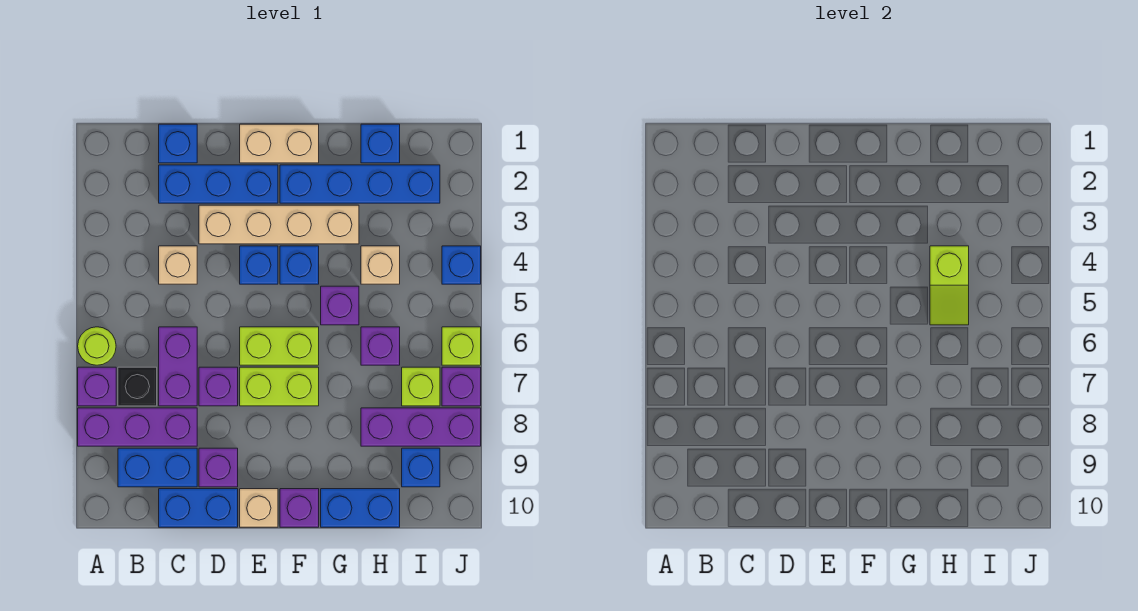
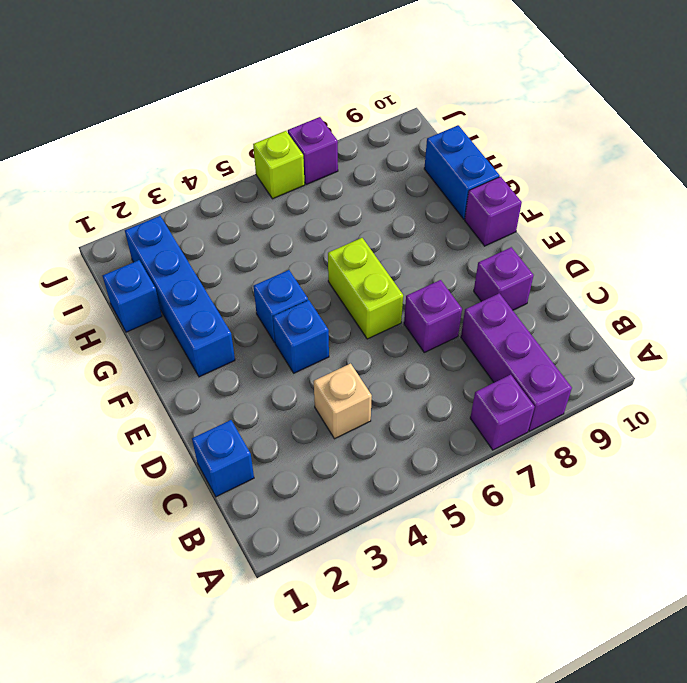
none -> lime round brick A6 level 1
none -> black brick B7 level 1
none -> blue brick B9:C9 level 1
none -> blue brick C2:E2 level 1

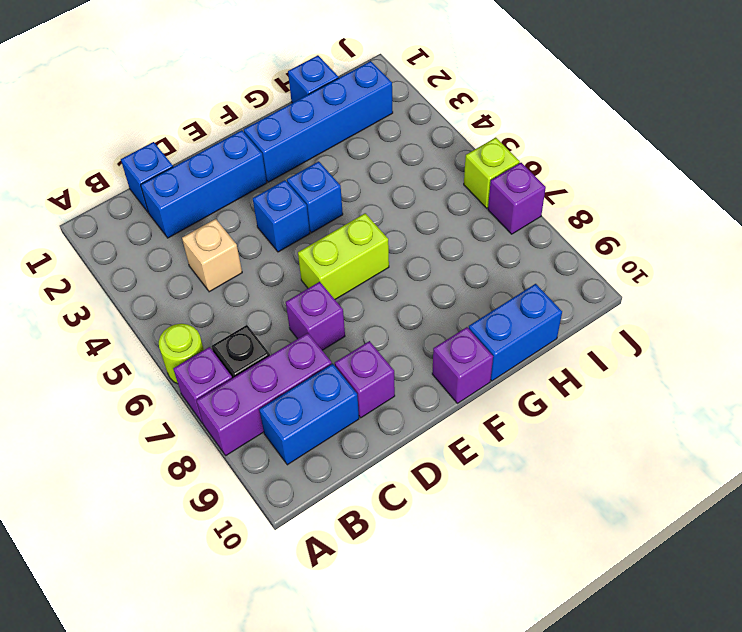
none -> purple brick C6:C7 level 1
none -> blue brick C10:D10 level 1
none -> tan brick D3:G3 level 1
none -> tan brick E1:F1 level 1

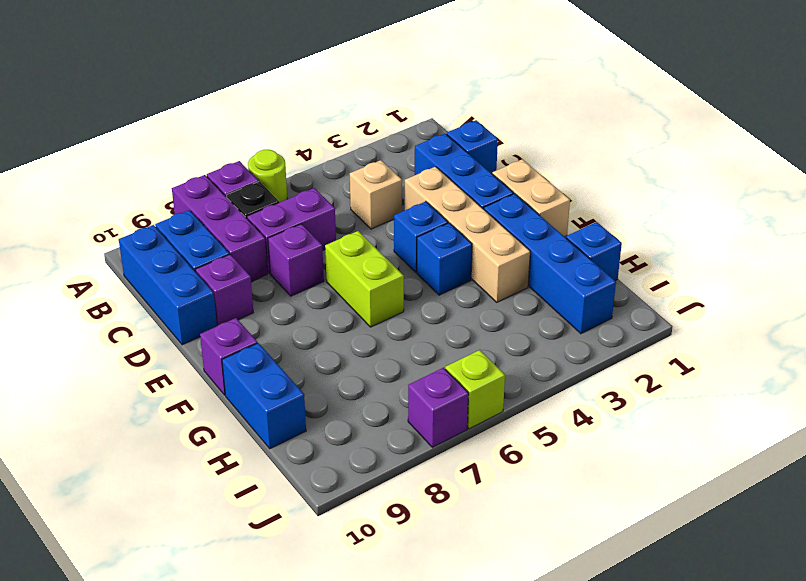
blue brick B10:D10 level 1 -> blue brick C10:D10 level 1
none -> lime brick E7:F7 level 1
none -> tan brick E10 level 1
none -> purple brick G5 level 1
none -> tan brick H4 level 1

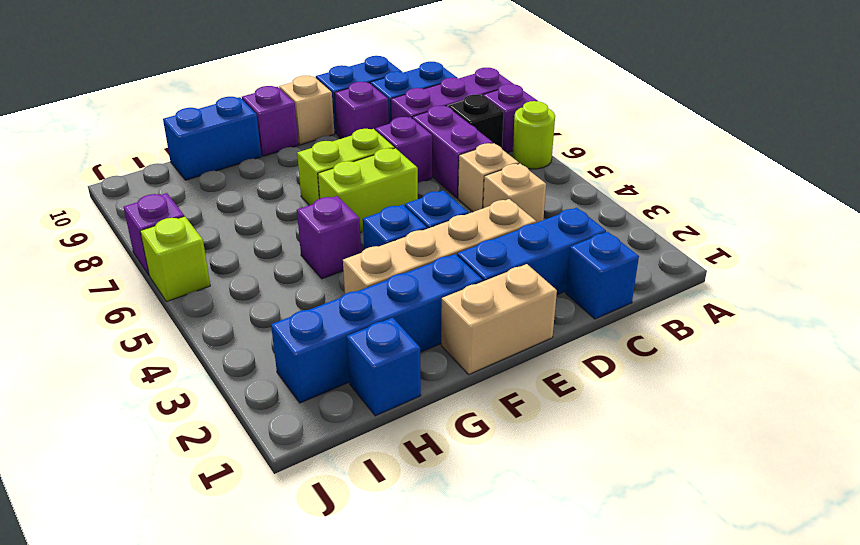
tan brick C5 level 1 -> tan brick H4 level 1
none -> purple brick H6 level 1
none -> purple brick H8:J8 level 1
none -> lime brick I7 level 1
none -> blue brick I9 level 1

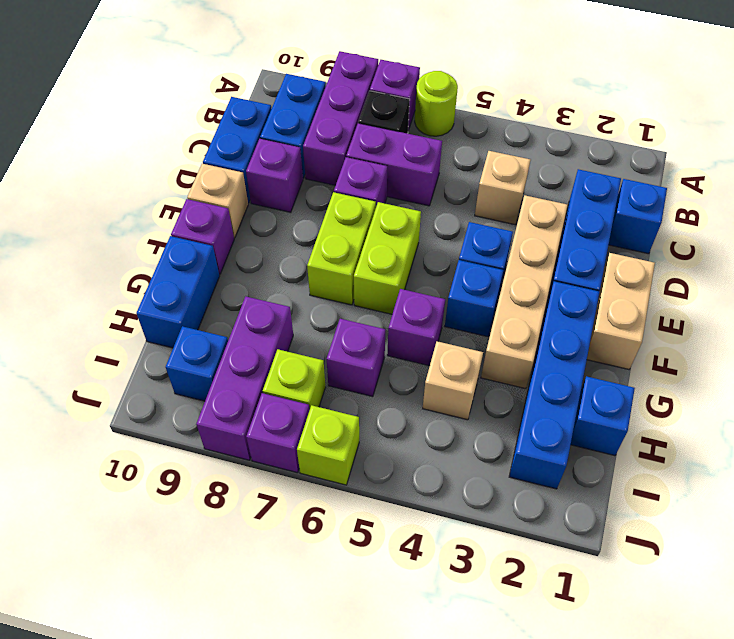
none -> blue brick J4 level 1
none -> lime slope H4:H5 level 2 top 4

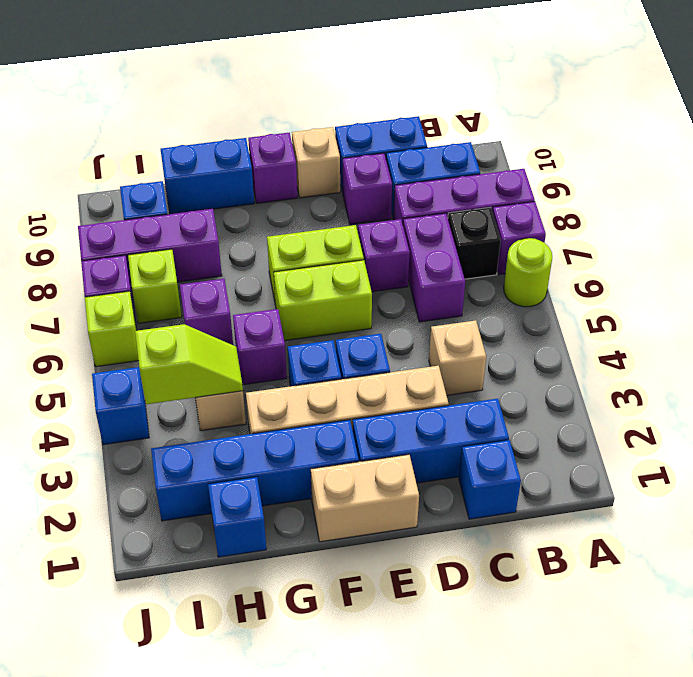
lime slope H4:I4 level 2 top I -> lime slope H4:H5 level 2 top 4

